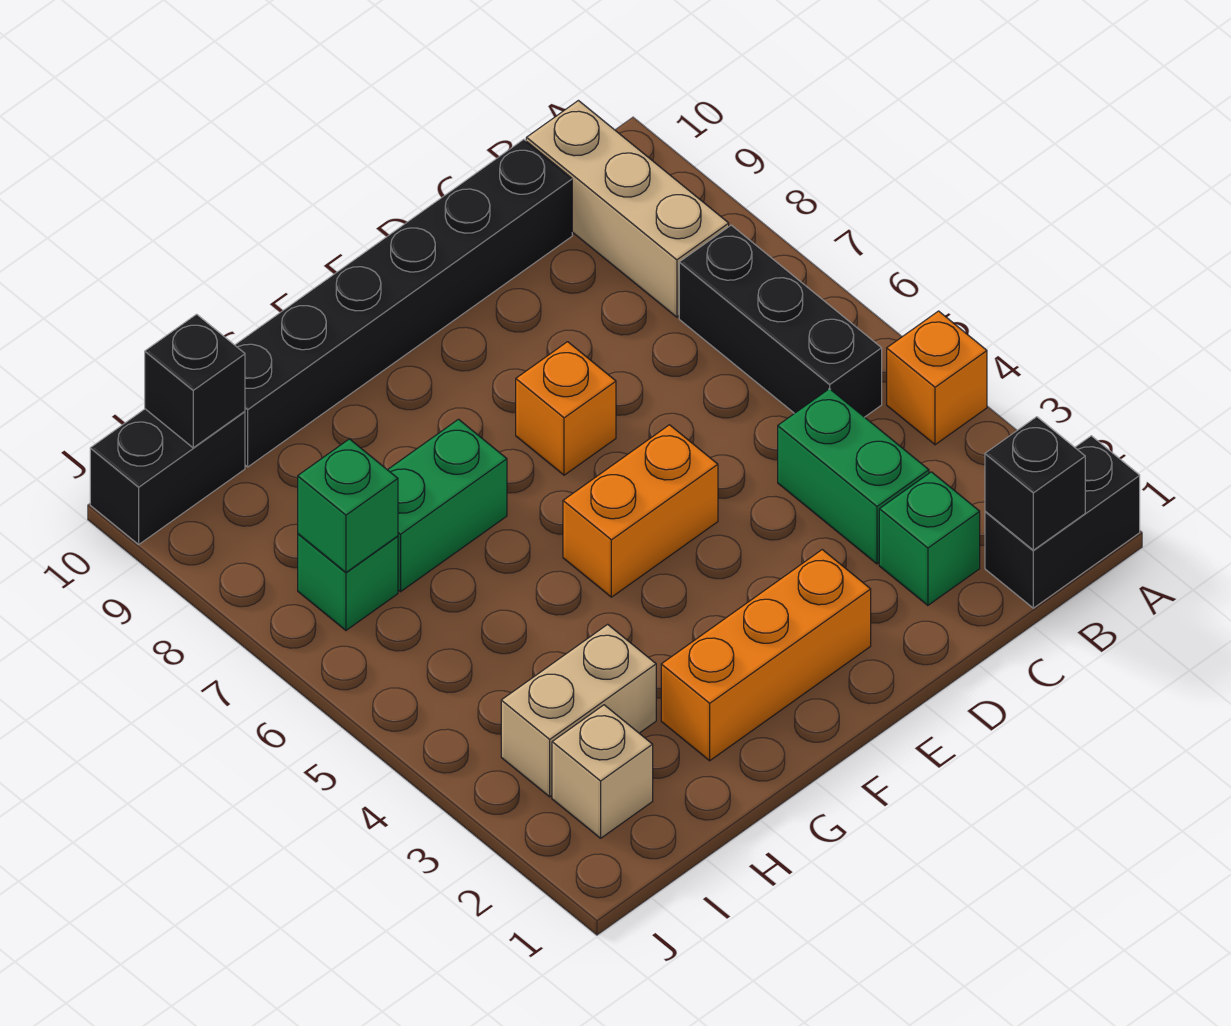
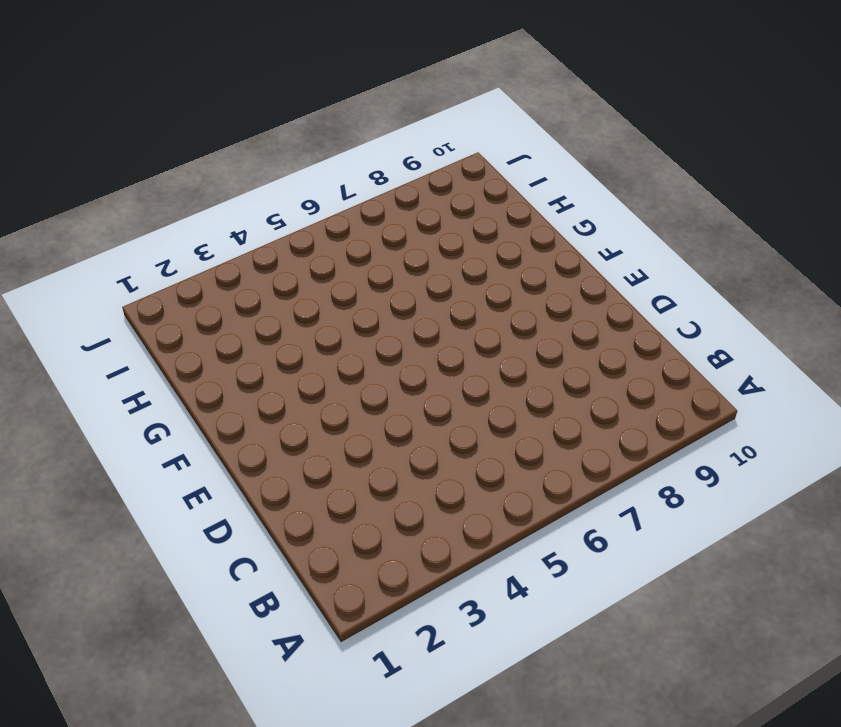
none -> black brick A1:B1 level 1
none -> orange brick A4 level 1
none -> black brick B5:B7 level 1

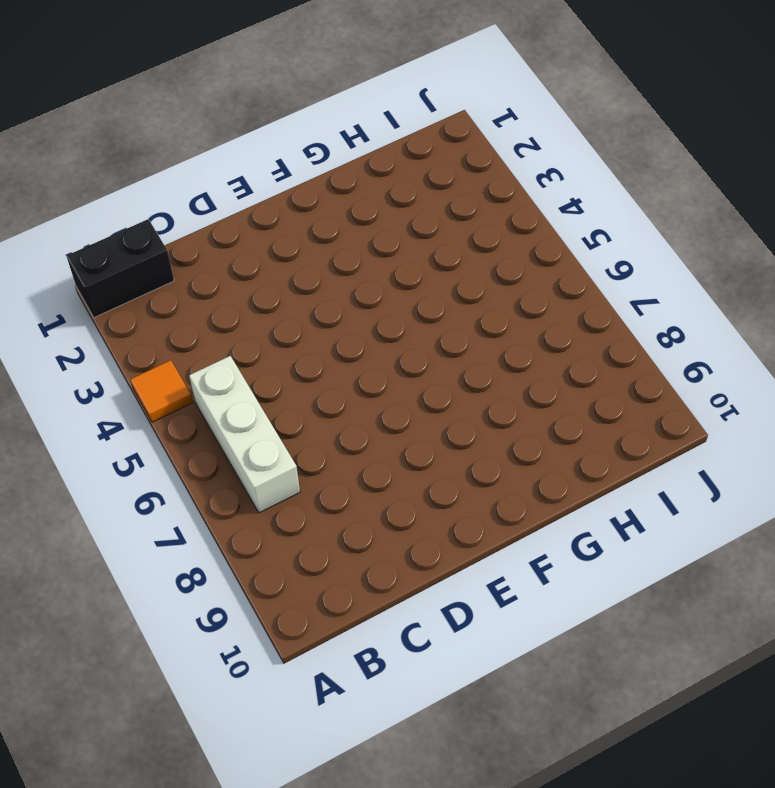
orange tile A4 level 1 -> orange brick A4 level 1
white brick B5:B7 level 1 -> black brick B5:B7 level 1
none -> tan brick B8:B10 level 1
none -> green brick C2 level 1
none -> green brick C3:C4 level 1

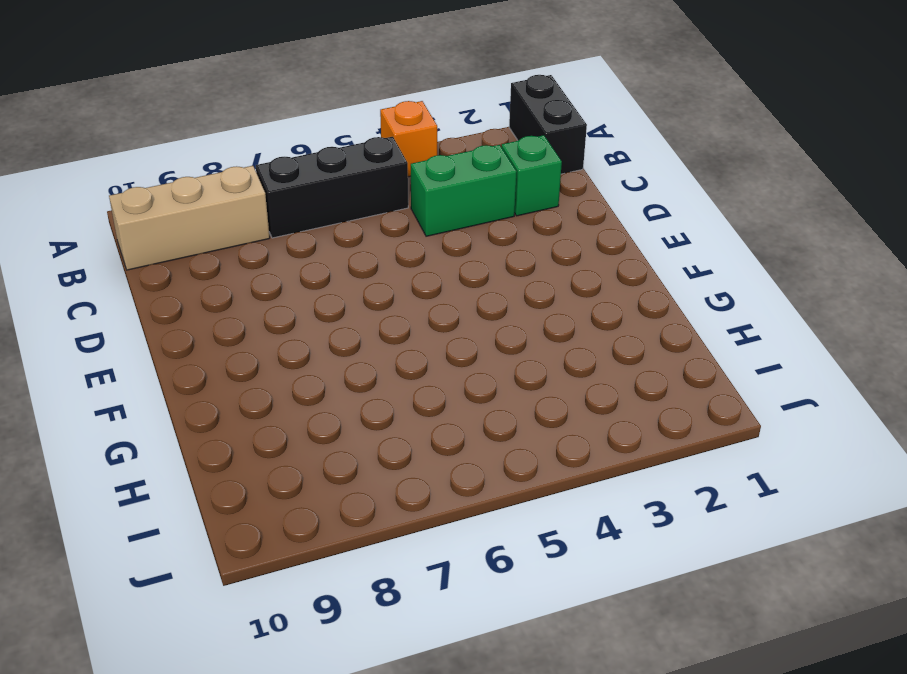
none -> black brick C10:H10 level 1
none -> orange brick E2:G2 level 1
none -> orange brick E5:F5 level 1

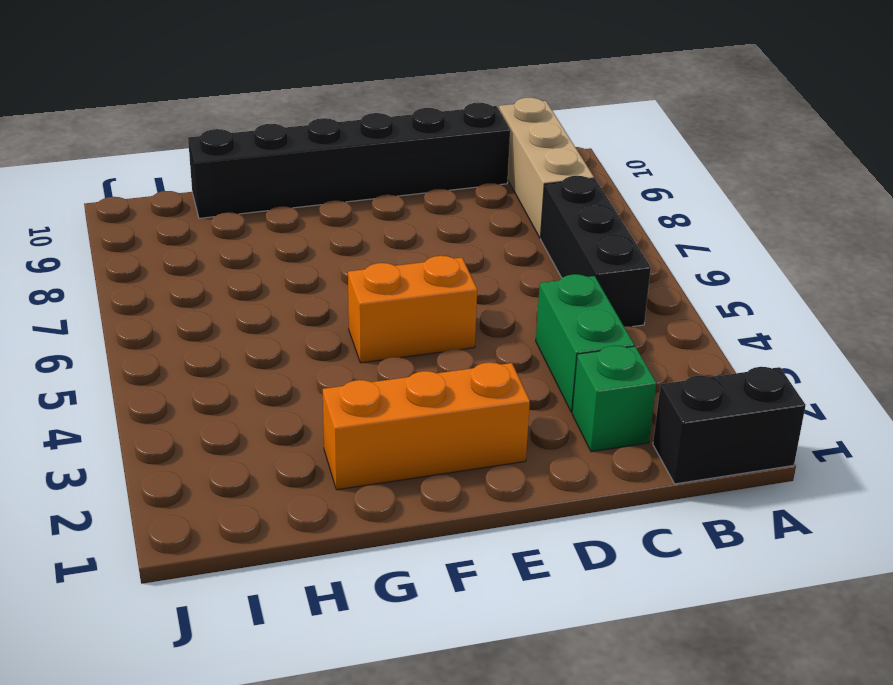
none -> orange brick A4 level 1
none -> orange brick E7 level 1
none -> green brick G7:H7 level 1

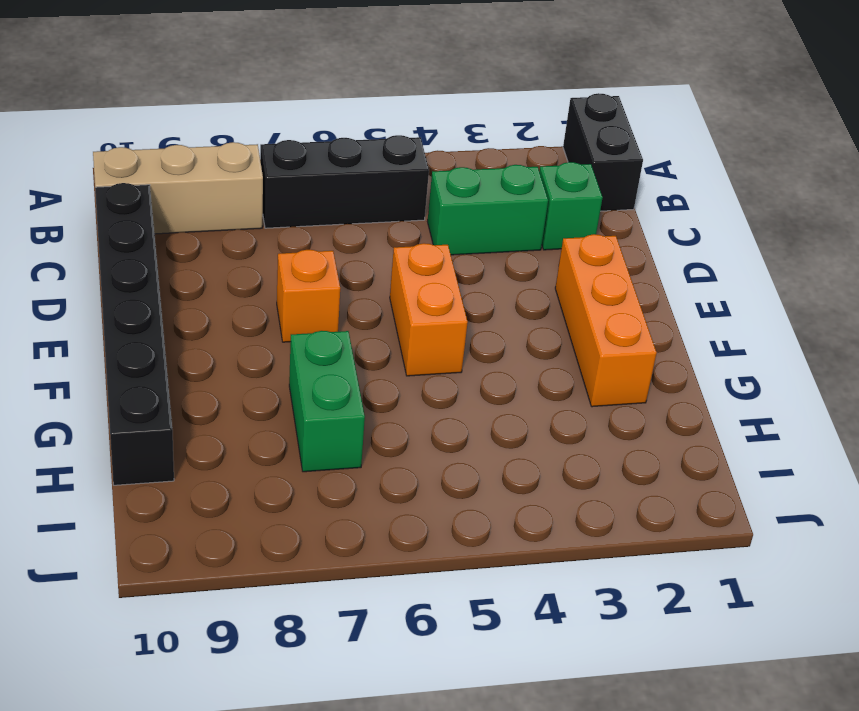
none -> orange brick A4 level 1
none -> tan brick H3:I3 level 1
none -> tan brick I2 level 1

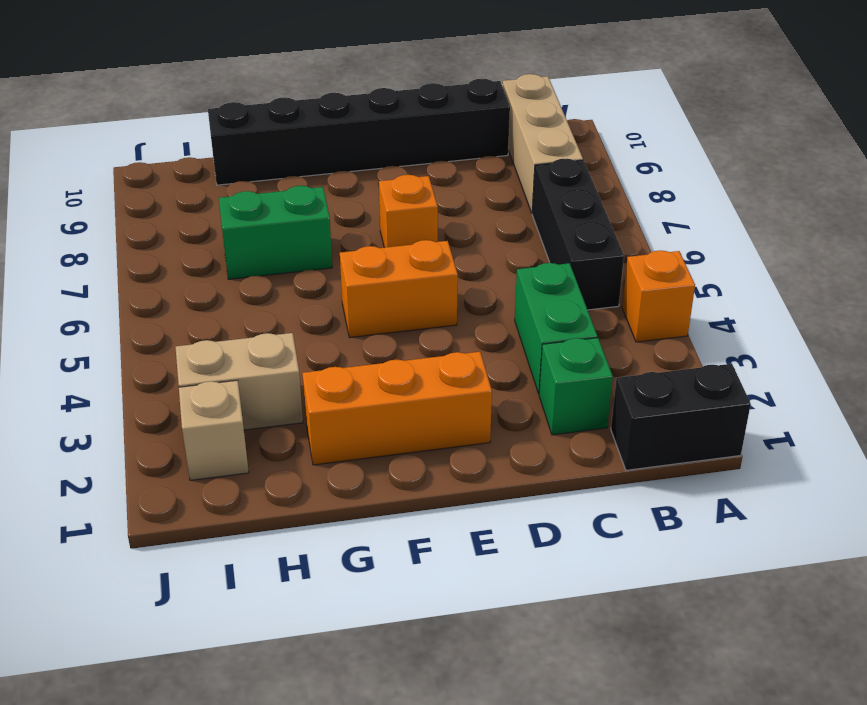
none -> green brick I7 level 1
none -> black brick I10:J10 level 1
none -> black brick B1 level 2

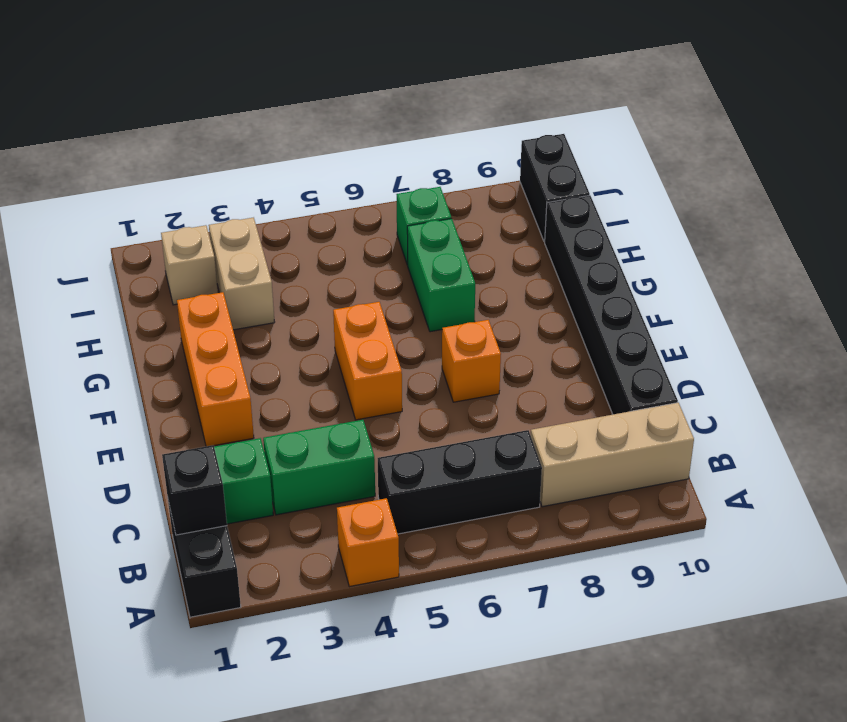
none -> green brick I7 level 2
none -> black brick I10 level 2

